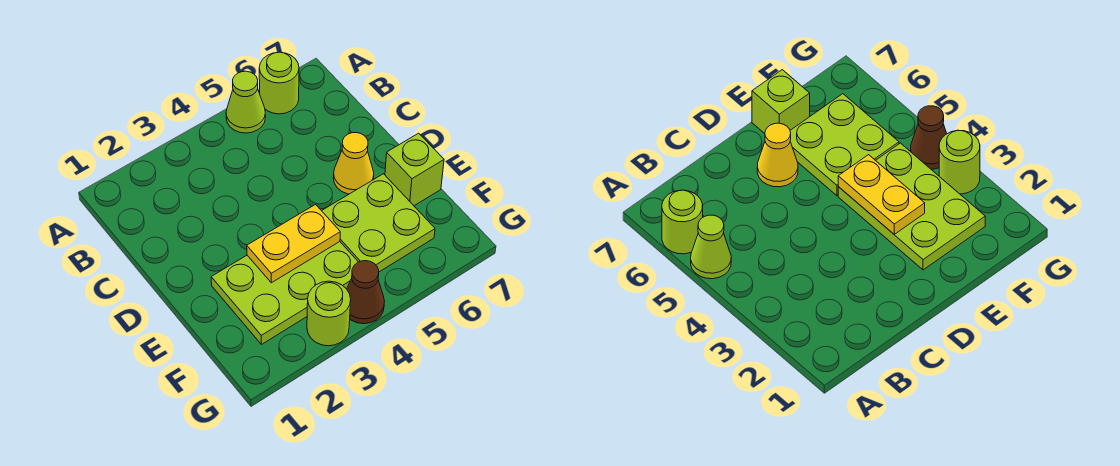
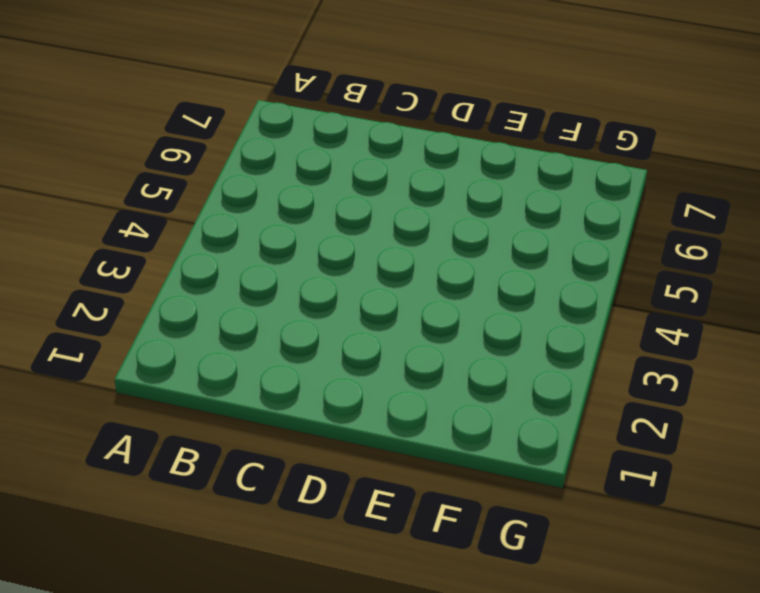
none -> lime cone A5 level 1
none -> lime round brick A6 level 1

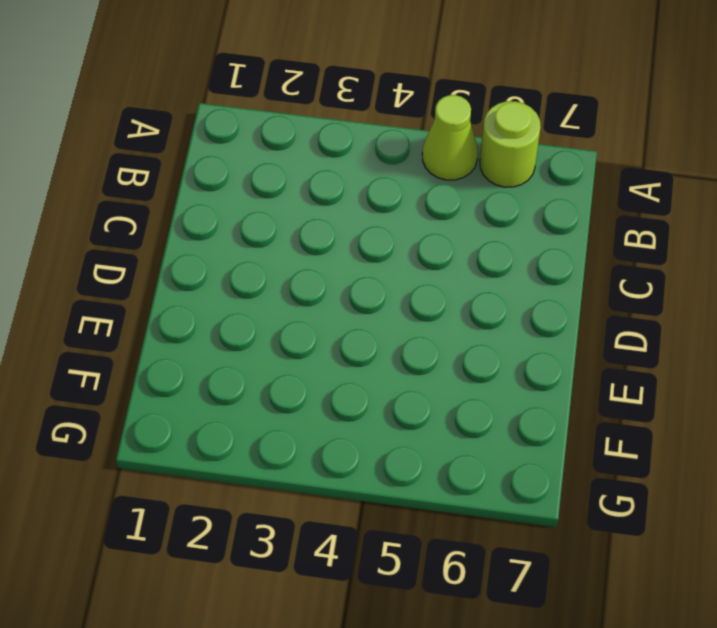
none -> yellow cone D6 level 1
none -> lime plate E2:F4 level 1

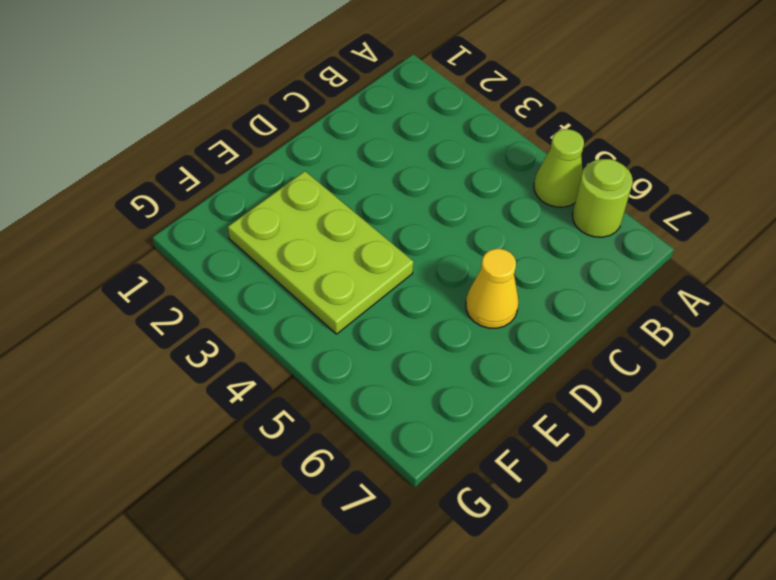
none -> lime plate E5:F6 level 1
none -> lime brick E7 level 1

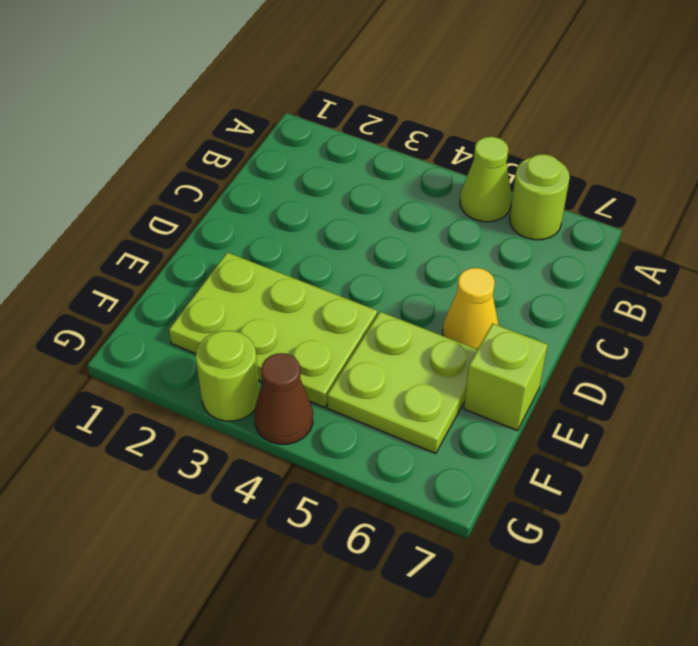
none -> yellow plate E3:E4 level 2

